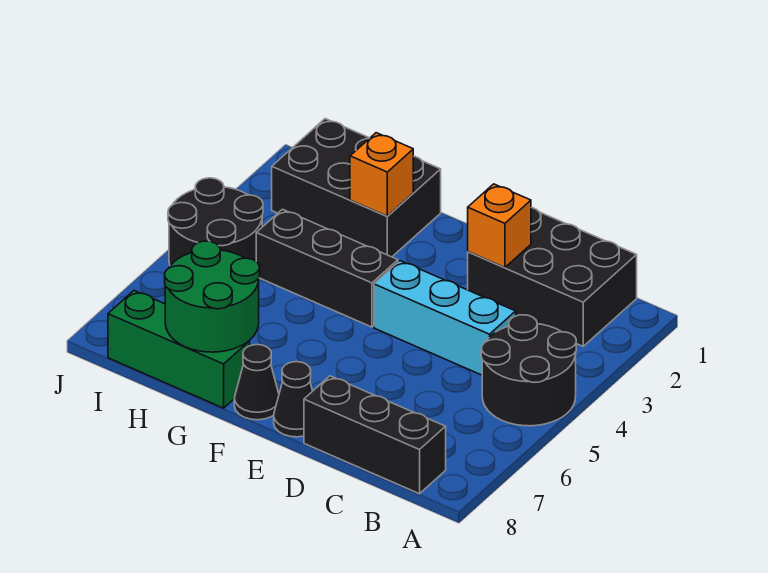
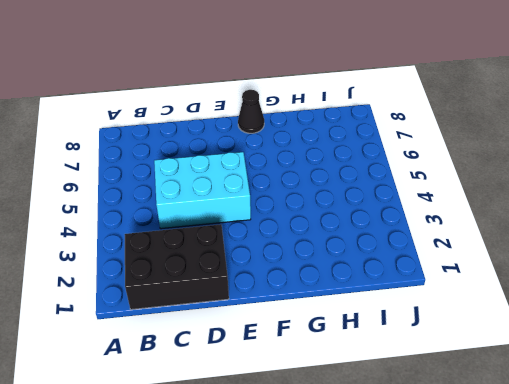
cyan brick C4:E5 level 1 -> cyan brick C4:E4 level 1
none -> black round brick A4:B5 level 1
none -> black brick B8:D8 level 1
none -> black cone E8 level 1

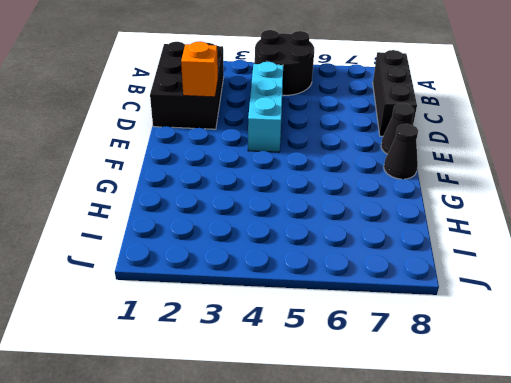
none -> black brick F4:H4 level 1
none -> black brick G1:I2 level 1
none -> green brick G8:I8 level 1

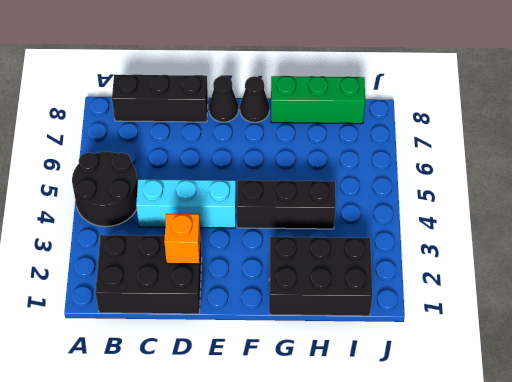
none -> black round brick I4:J5 level 1
none -> orange brick G2 level 2
none -> green round brick G7:H8 level 2

